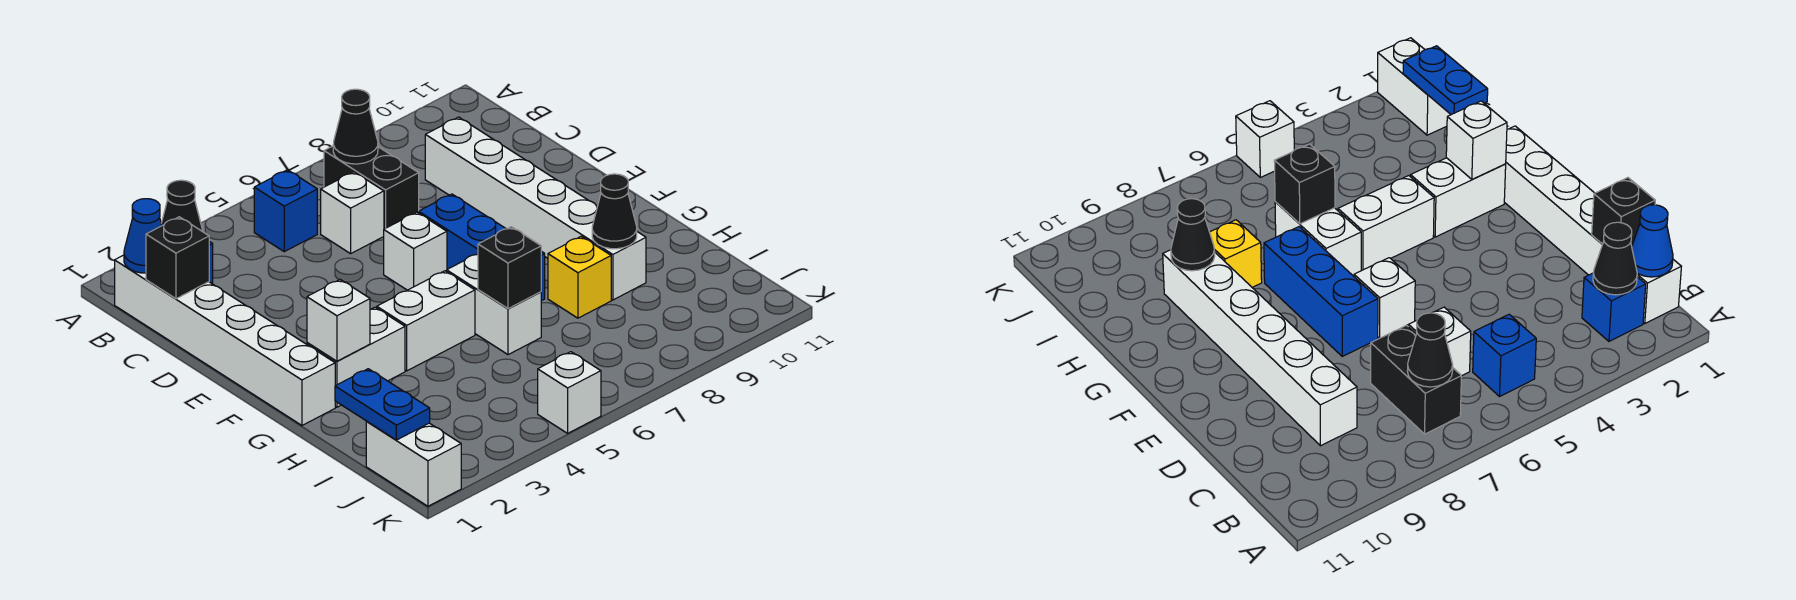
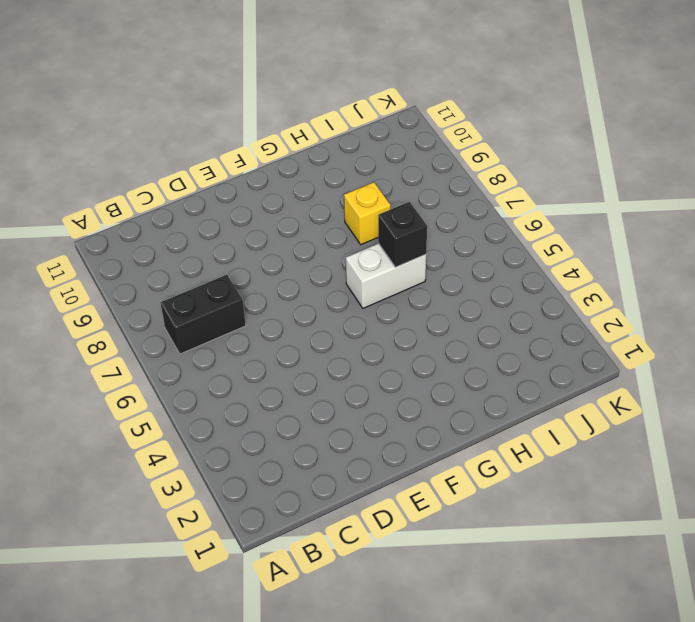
none -> white brick B1:G1 level 1
none -> blue brick B2 level 1
none -> blue brick B5 level 1

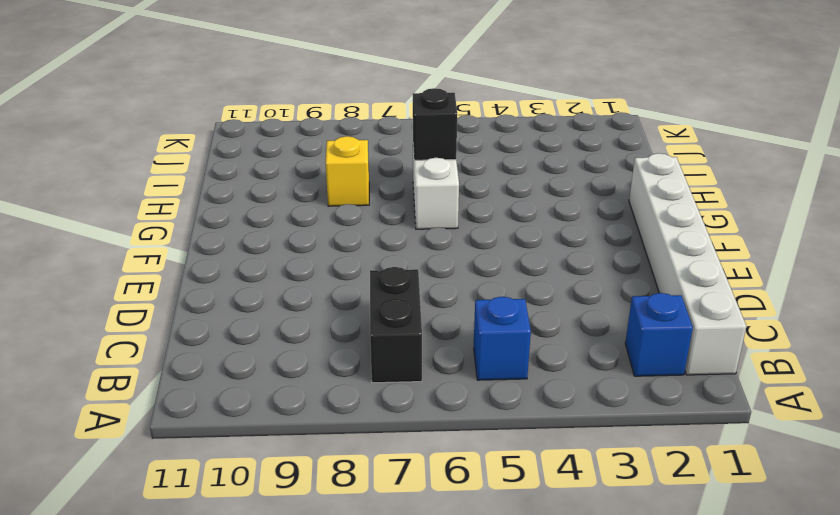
none -> white brick C6 level 1
none -> white brick C9:H9 level 1
none -> white brick E6 level 1

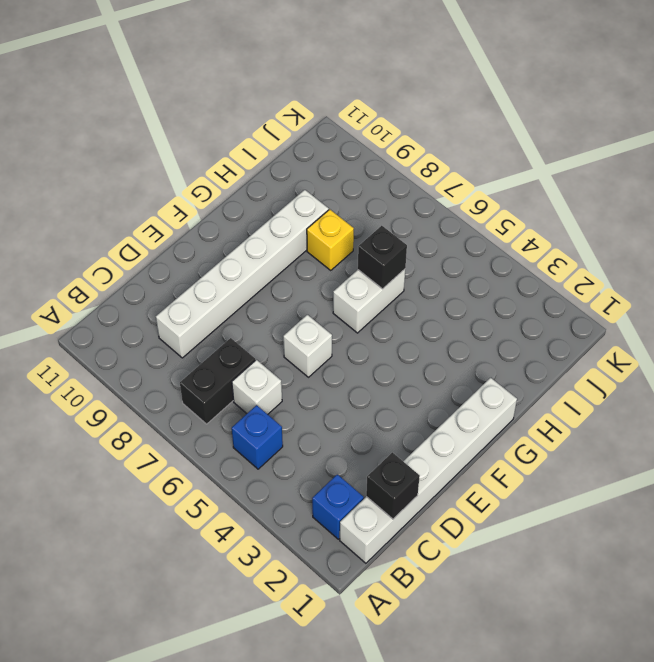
none -> blue brick E7:G7 level 1
none -> white brick G2:G3 level 1
none -> white brick G4:G5 level 1

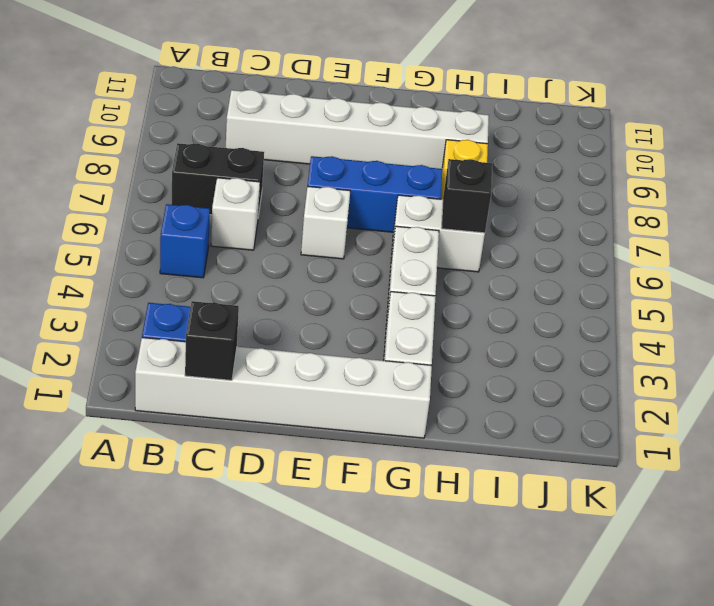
none -> white brick J1:K1 level 1
none -> white brick K5 level 1
none -> blue cone B1 level 2

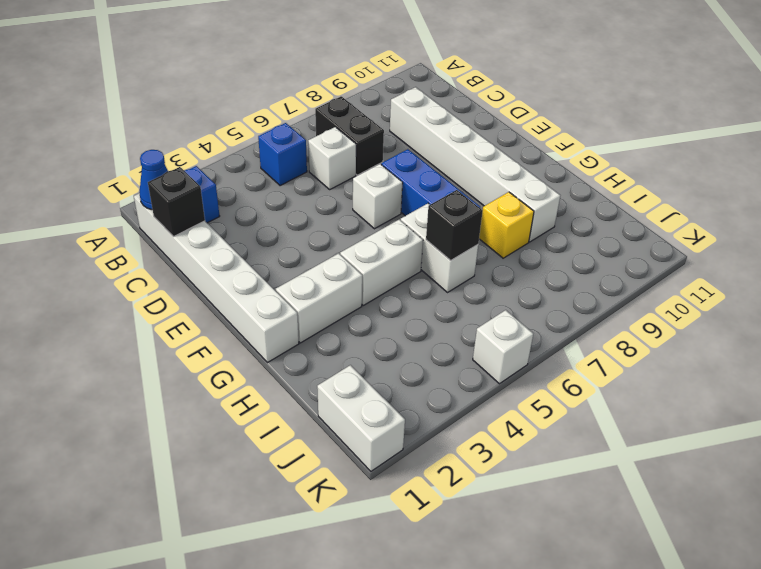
none -> black cone B2 level 2
none -> black cone B7 level 2
none -> white brick G2 level 2

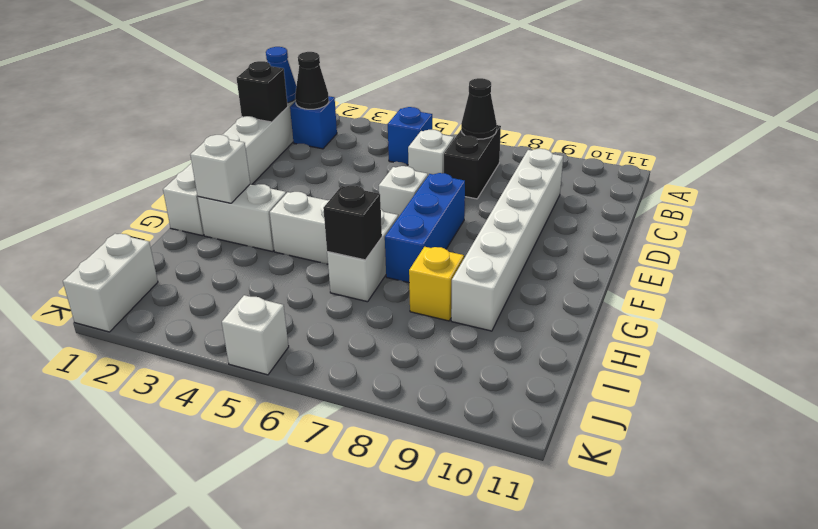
none -> black cone H9 level 2
none -> blue plate I1:J1 level 2

